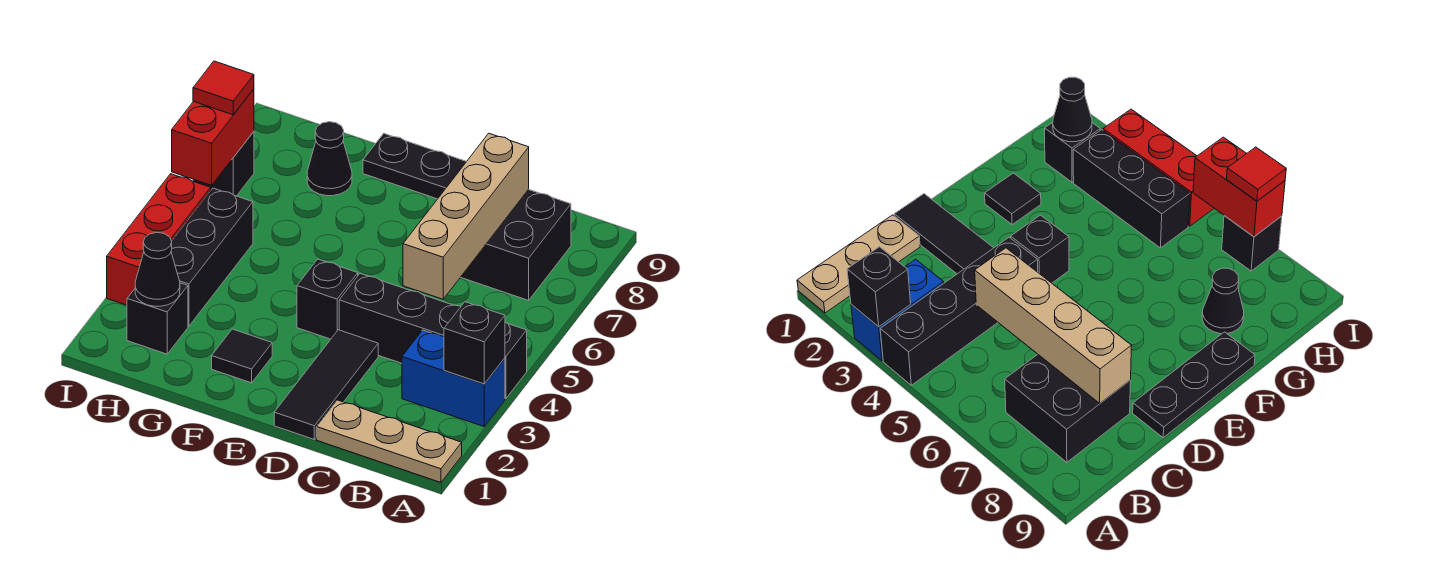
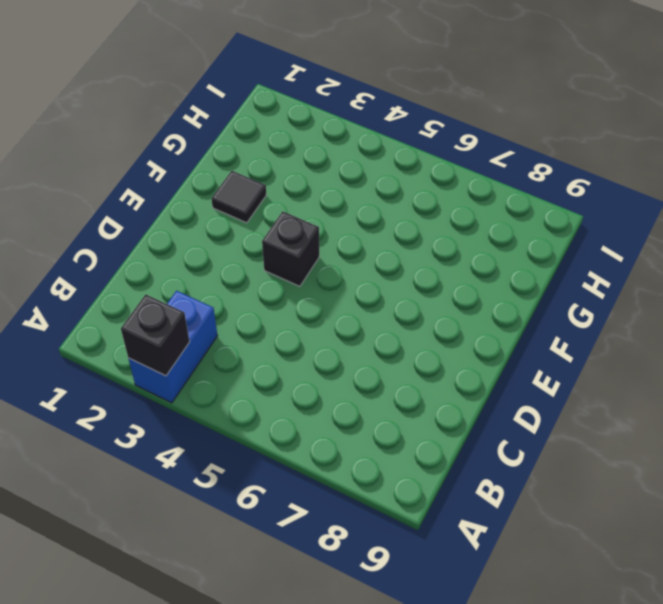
none -> tan plate A1:C1 level 1
none -> black brick A4:D4 level 1
none -> black brick B7:C8 level 1

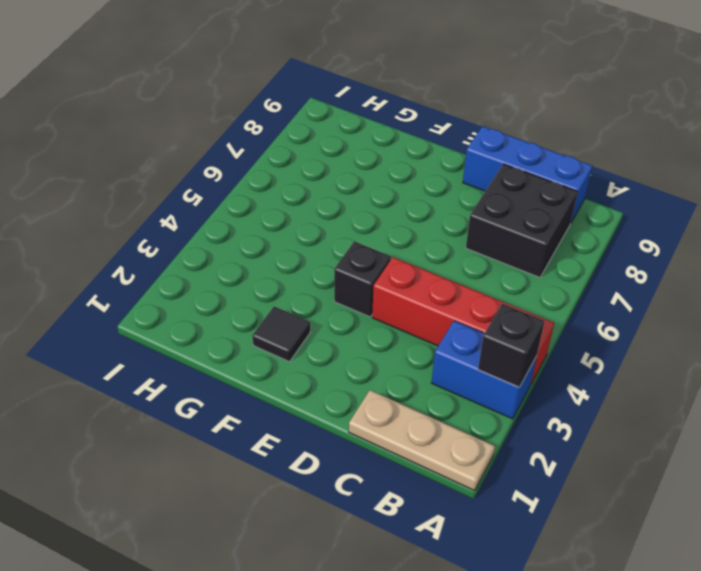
red brick A4:D4 level 1 -> black brick A4:D4 level 1
blue brick B9:D9 level 1 -> black plate D9:F9 level 1
none -> black tile D1:D3 level 1
none -> black cone G8 level 1
none -> black brick H2 level 1

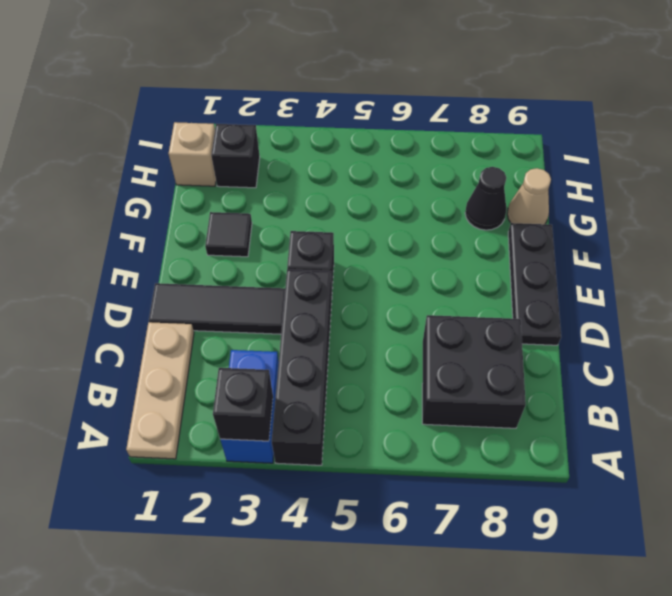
tan cone G9 level 1 -> none
tan brick H1 level 1 -> none
none -> black brick H3:H5 level 1
none -> red brick I3:I5 level 1
none -> black brick I7 level 1

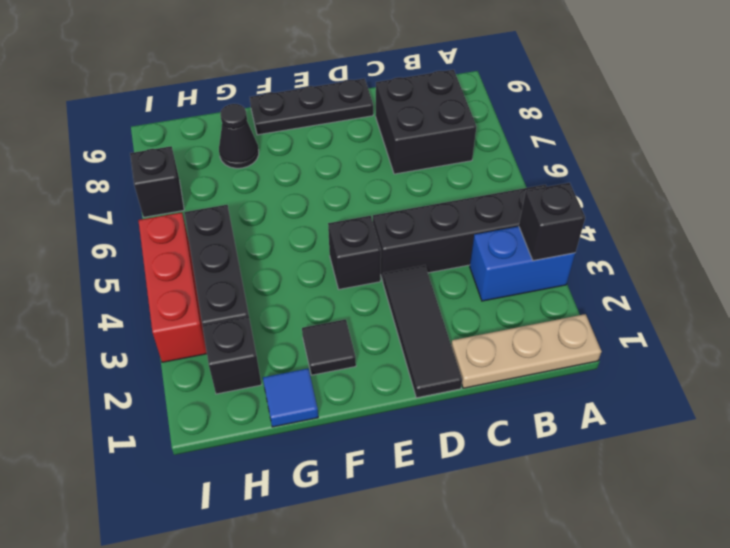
blue tile G1 level 1 -> none
none -> tan brick C5:C8 level 2
none -> black cone H2 level 2
none -> red brick I6:I7 level 2

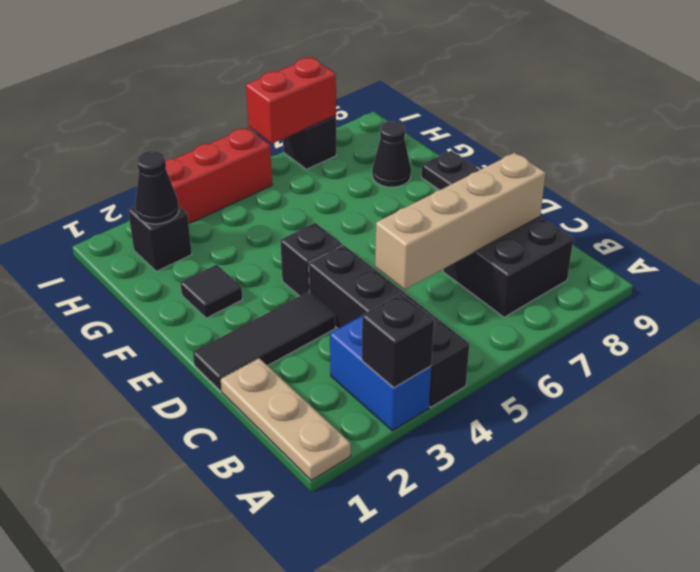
none -> black brick H3:H5 level 1
none -> red tile I7 level 3

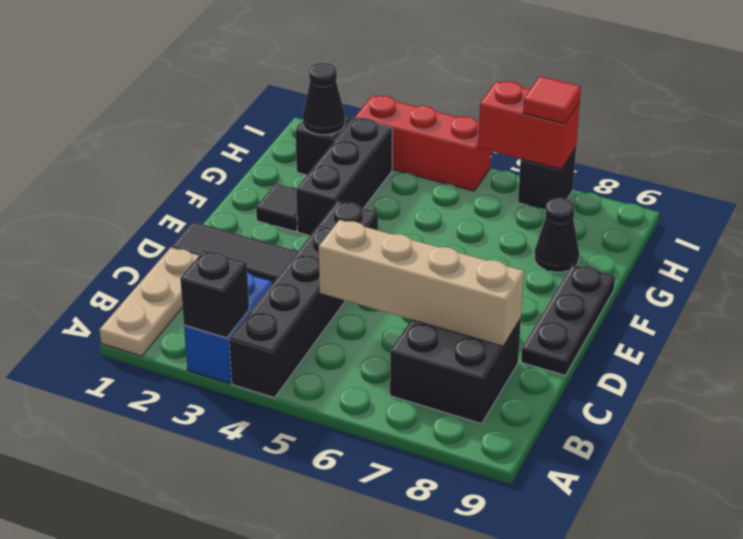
black brick F3:H3 level 1 -> black brick H3:H5 level 1

